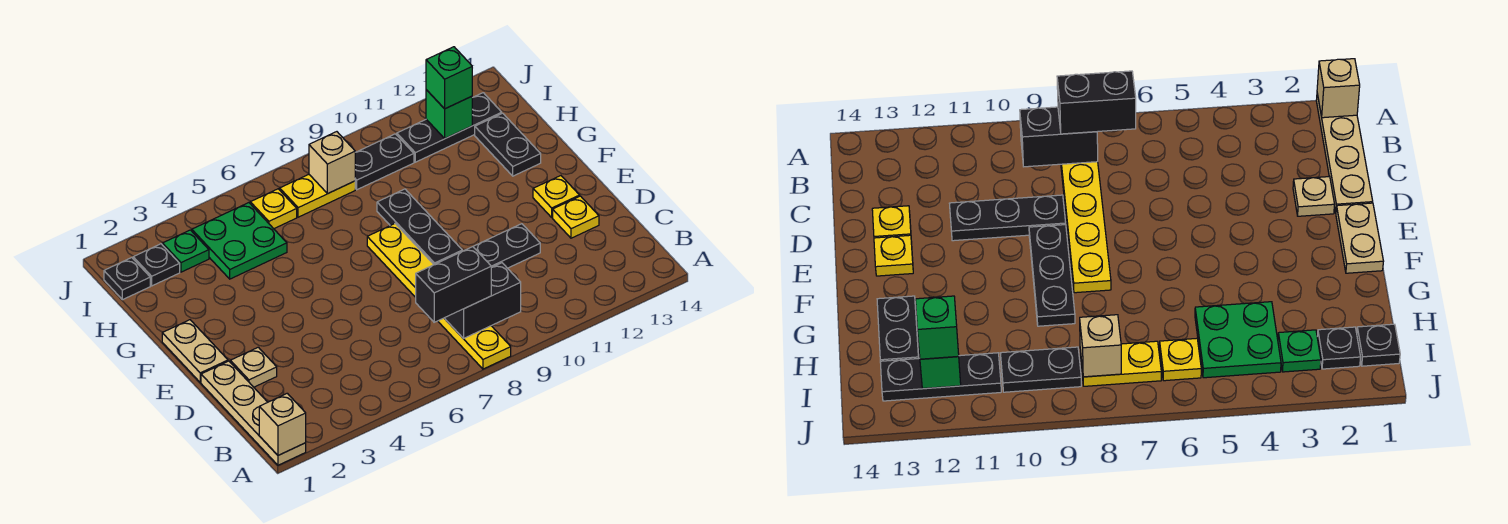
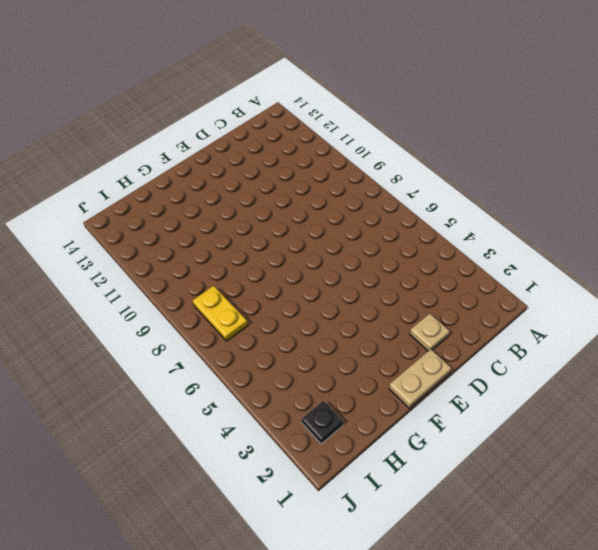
none -> tan plate A1:D1 level 1
none -> yellow plate A8:F8 level 1
none -> black plate D9:D11 level 1

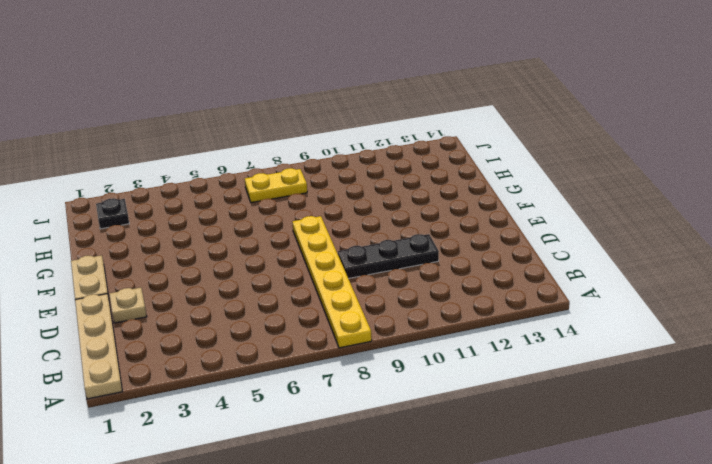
none -> yellow plate D13 level 1
none -> black plate E9:G9 level 1
none -> yellow plate E13 level 1

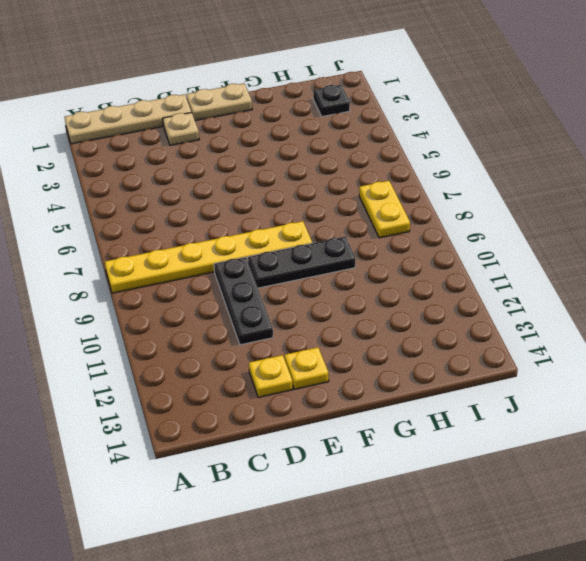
none -> black plate G13:H13 level 1
none -> green plate H4:I5 level 1
none -> black plate I1 level 1

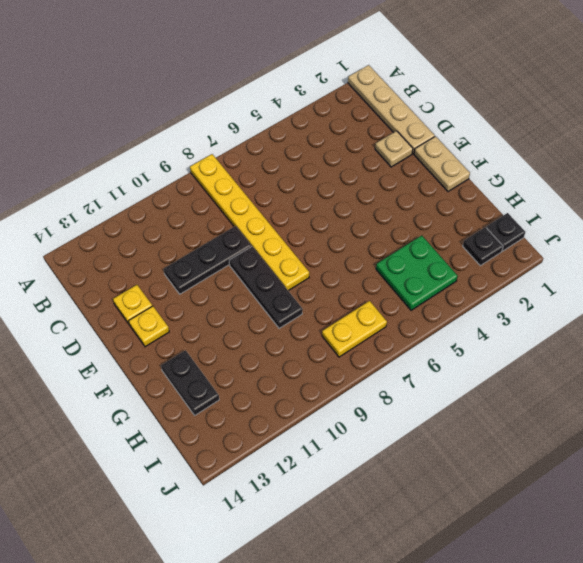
none -> green plate I3 level 1
none -> yellow plate I6 level 1
none -> black plate I9:I10 level 1

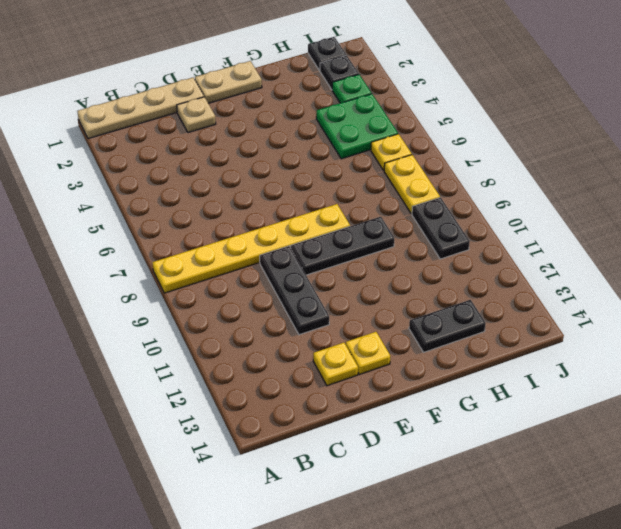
none -> black plate I11:I13 level 1
none -> tan brick A1 level 2
none -> black brick B8:B9 level 2

